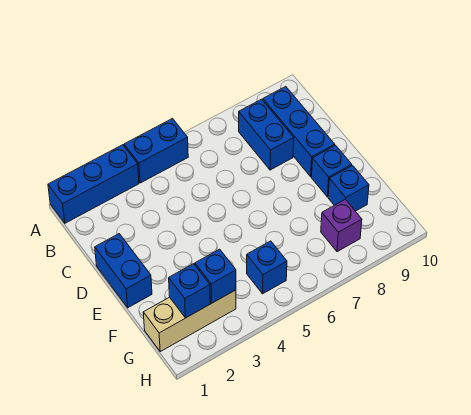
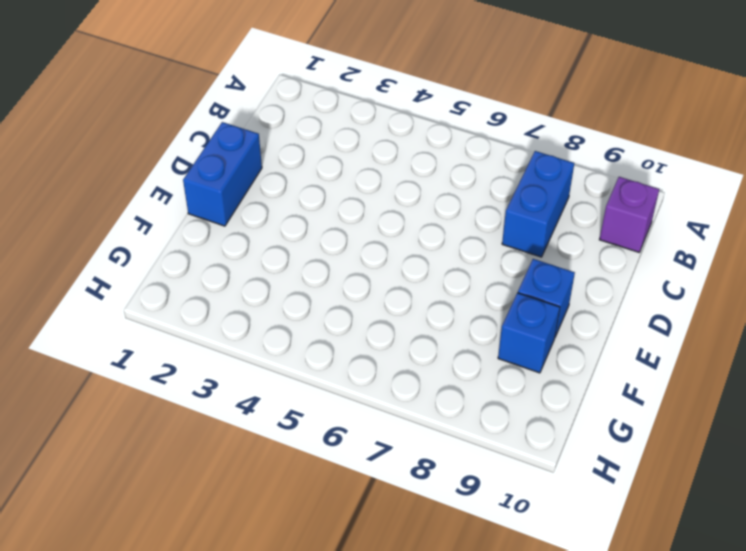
purple brick B10 level 1 -> purple brick G8 level 1
none -> blue brick A1:A3 level 1
none -> blue brick A4:A5 level 1
none -> blue brick B9:D9 level 1

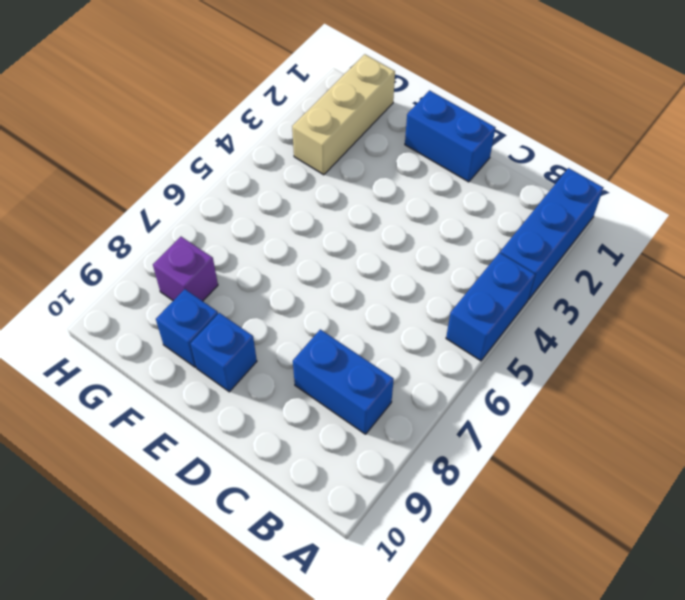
none -> blue brick B9:D9 level 1
none -> blue brick G5 level 1
none -> blue brick G2 level 2

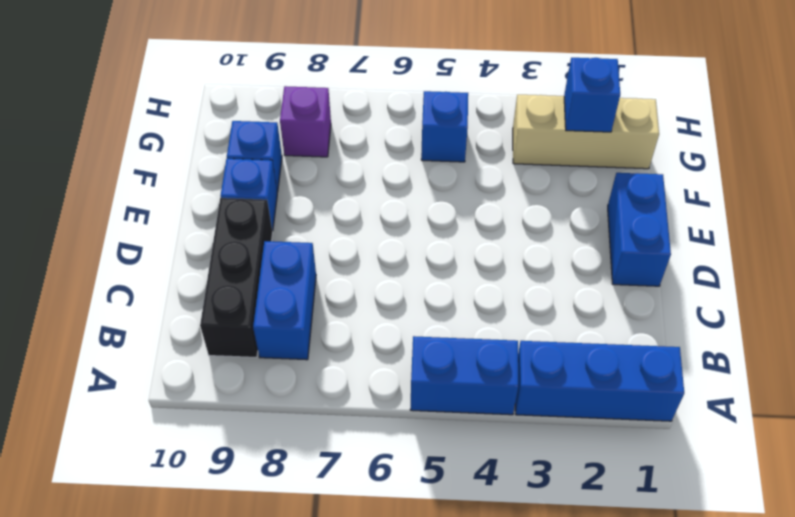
black brick B9:D9 level 1 -> blue brick B9:D9 level 1
none -> blue brick G3 level 2

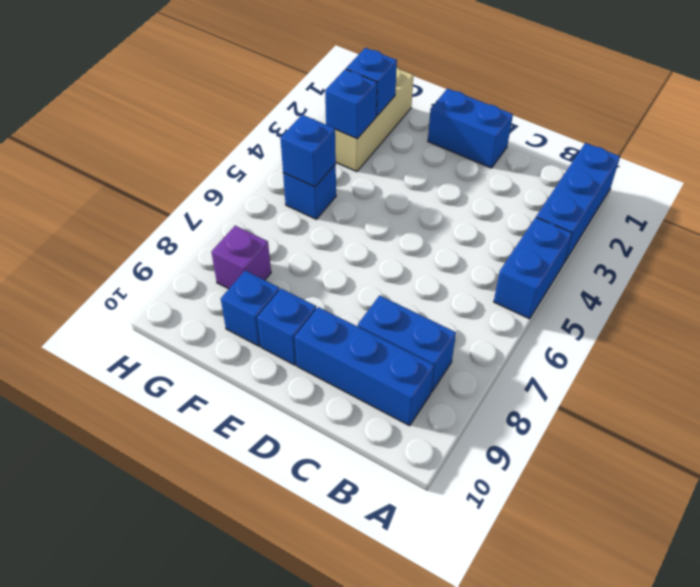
blue brick G5 level 2 -> none

